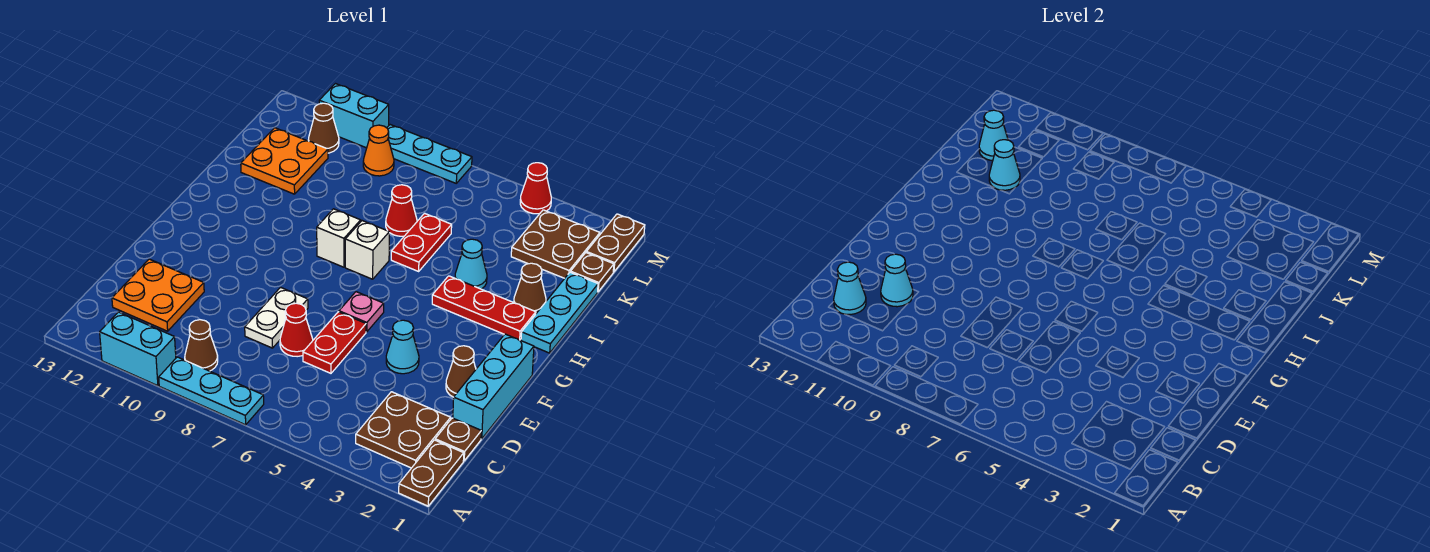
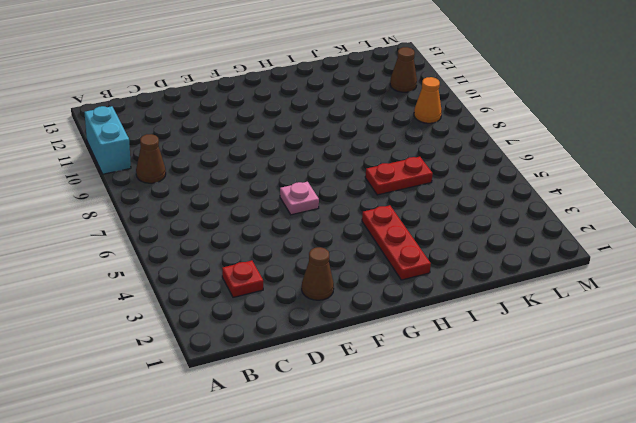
red plate C3 level 1 -> brown plate B2:C3 level 1
none -> brown plate A1:B1 level 1
none -> cyan plate A7:A9 level 1
none -> brown plate C1 level 1
none -> orange plate C11:D12 level 1

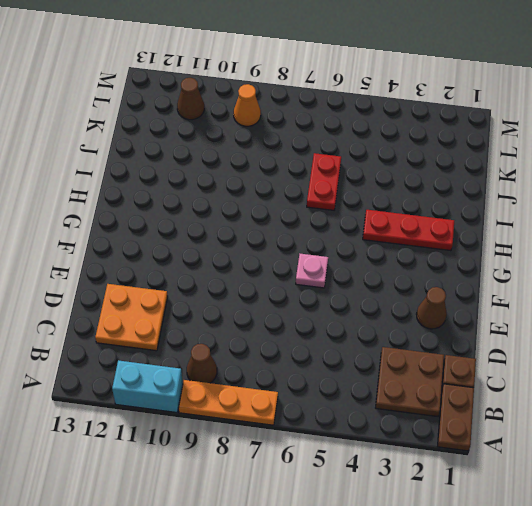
orange plate A7:A9 level 1 -> cyan plate A7:A9 level 1
none -> cyan brick D1:F1 level 1
none -> red plate D6:E6 level 1
none -> red cone D7 level 1
none -> white plate D8:E8 level 1

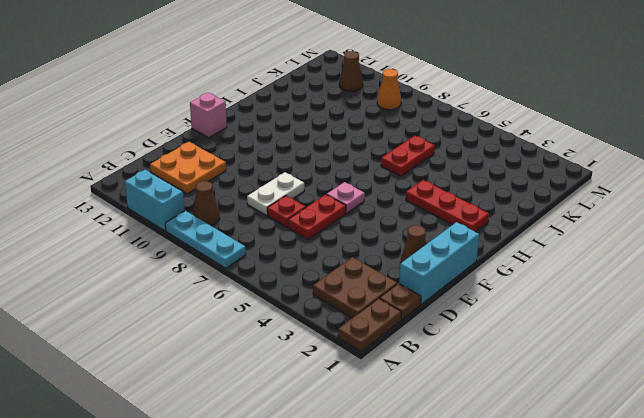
red plate D7 level 1 -> red cone D7 level 1
pink brick F13 level 1 -> none
none -> cyan cone E4 level 1
none -> cyan plate H1:J1 level 1
none -> white brick H7 level 1
none -> white brick H8 level 1

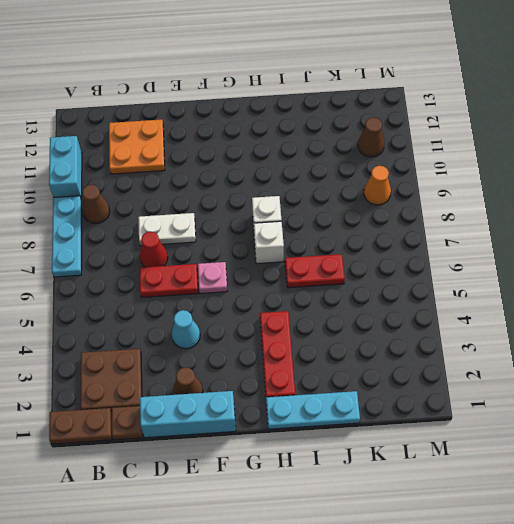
none -> brown cone I2 level 1
none -> cyan cone I4 level 1
none -> red cone J7 level 1
none -> orange plate J11:K12 level 1

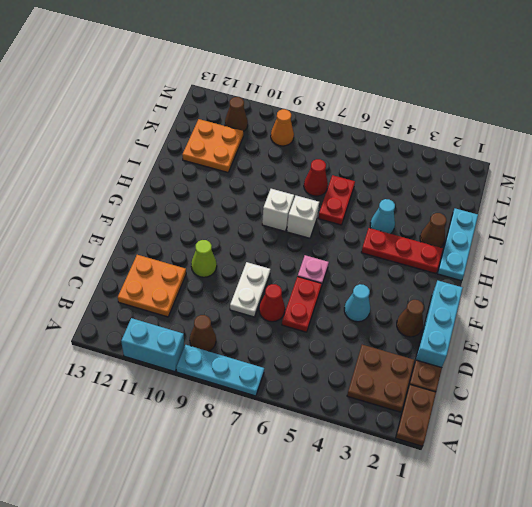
lime cone E10 level 1 -> none
none -> brown plate K1 level 1
none -> brown plate K2:L3 level 1
none -> brown plate L1:M1 level 1
none -> red cone M4 level 1

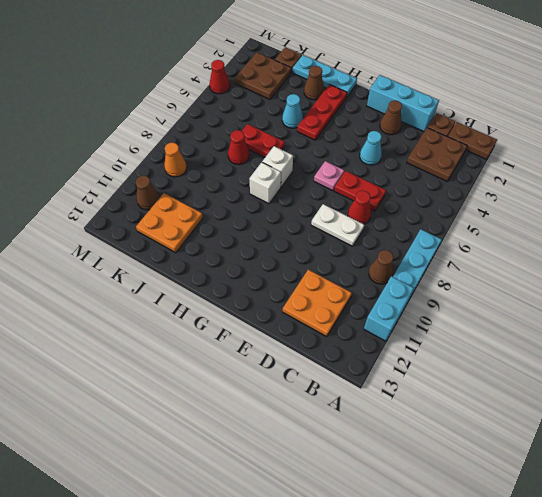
none -> brown plate L1:M1 level 1
none -> cyan plate M7:M9 level 1
none -> cyan brick M10:M11 level 1
none -> cyan cone C12 level 2

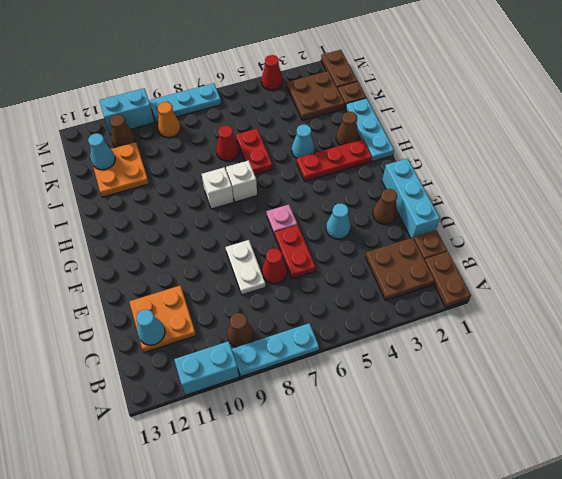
none -> cyan cone D11 level 2
none -> cyan cone J11 level 2

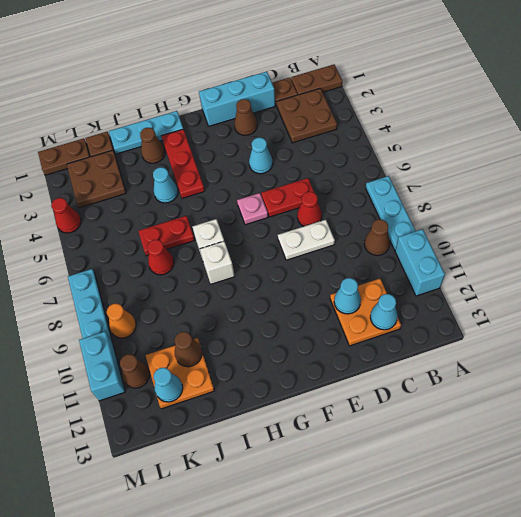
brown cone J11 level 2 -> cyan cone J11 level 2

